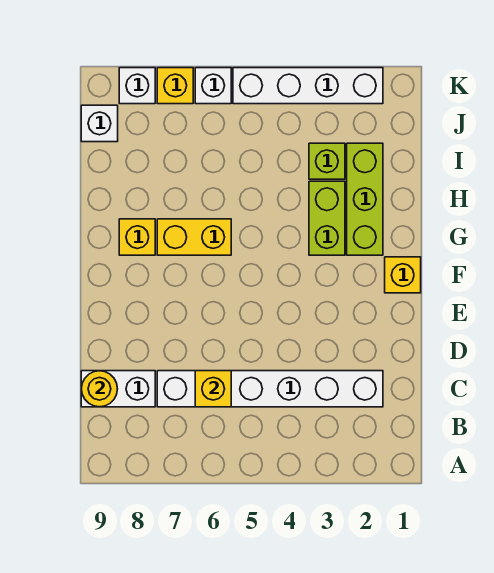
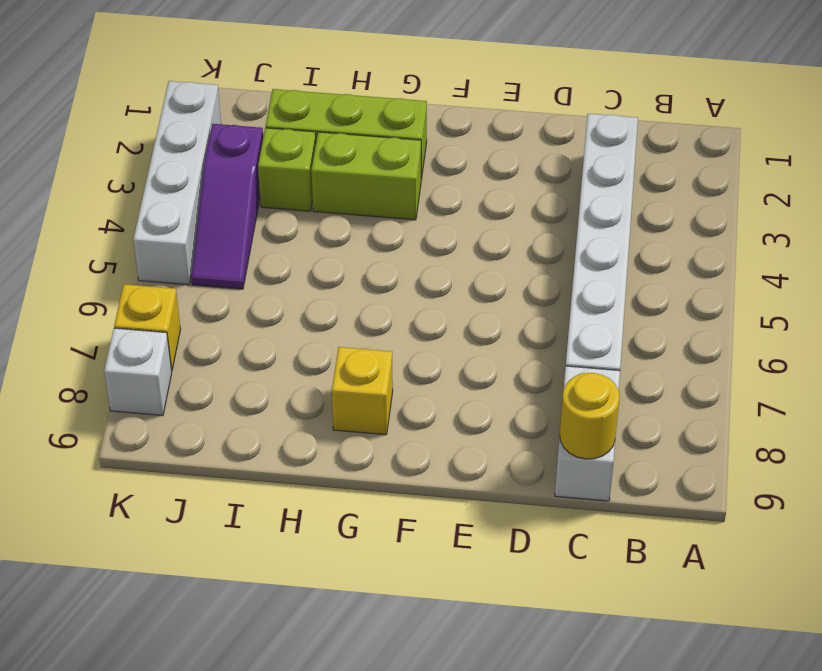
purple slope J3:J5 level 1 top 3 -> none
none -> yellow brick F1 level 1
none -> yellow brick G6:G7 level 1
none -> white brick J9 level 1

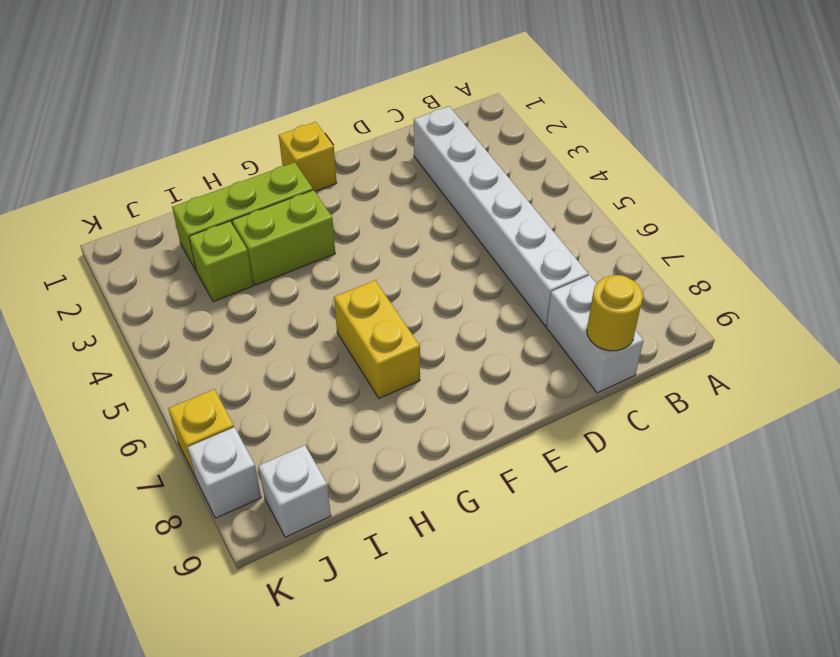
none -> yellow brick G8 level 1
none -> white brick K2:K5 level 1
none -> white brick K6 level 1

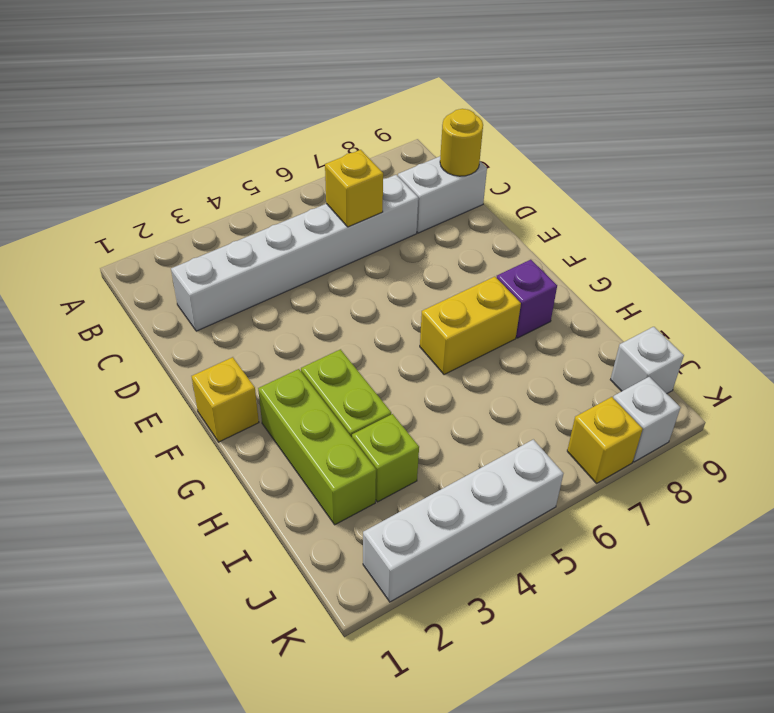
purple brick G8 level 1 -> yellow brick G8 level 1
none -> white brick K6 level 1

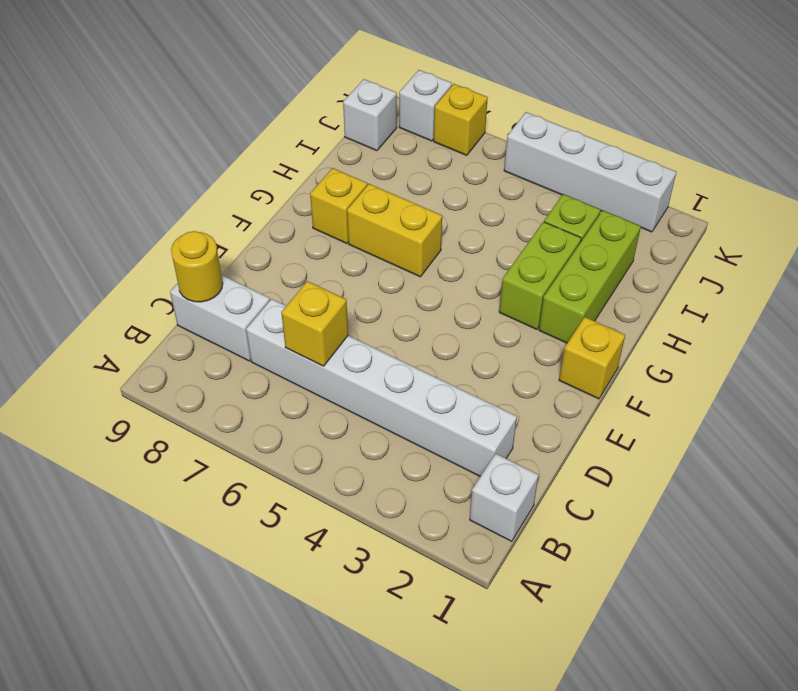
white brick B1 level 1 -> white brick K6 level 1

